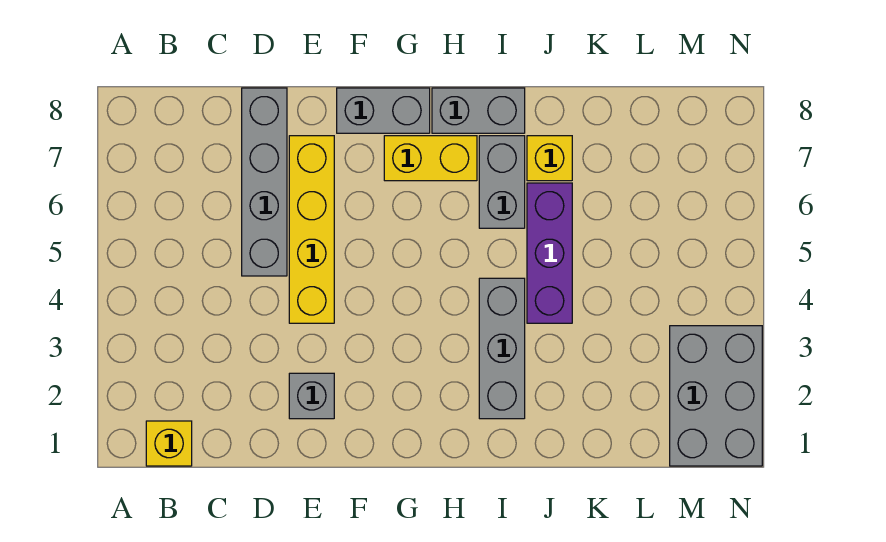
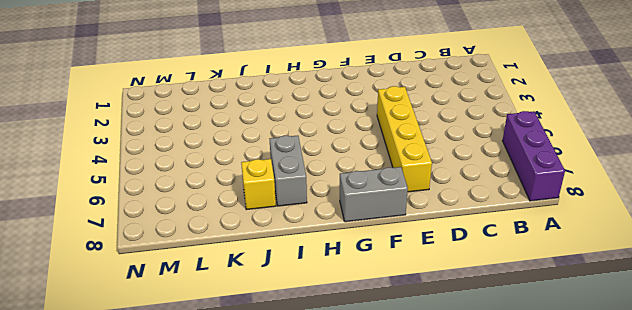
purple brick A6:A8 level 1 -> purple brick J4:J6 level 1
none -> yellow brick B1 level 1
none -> grey brick D5:D8 level 1
none -> grey brick E2 level 1

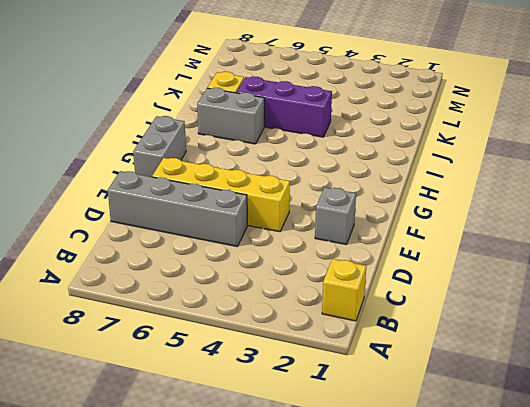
none -> yellow brick G7:H7 level 1
none -> grey brick H8:I8 level 1
none -> grey brick I2:I4 level 1

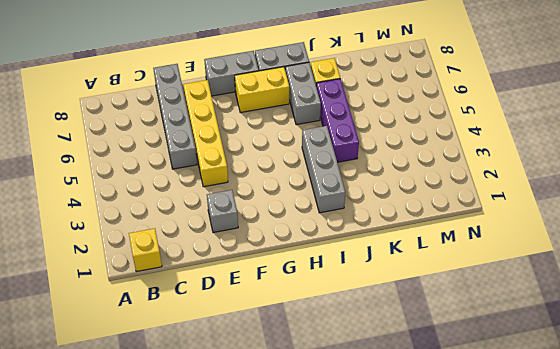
none -> grey brick M1:N3 level 1

